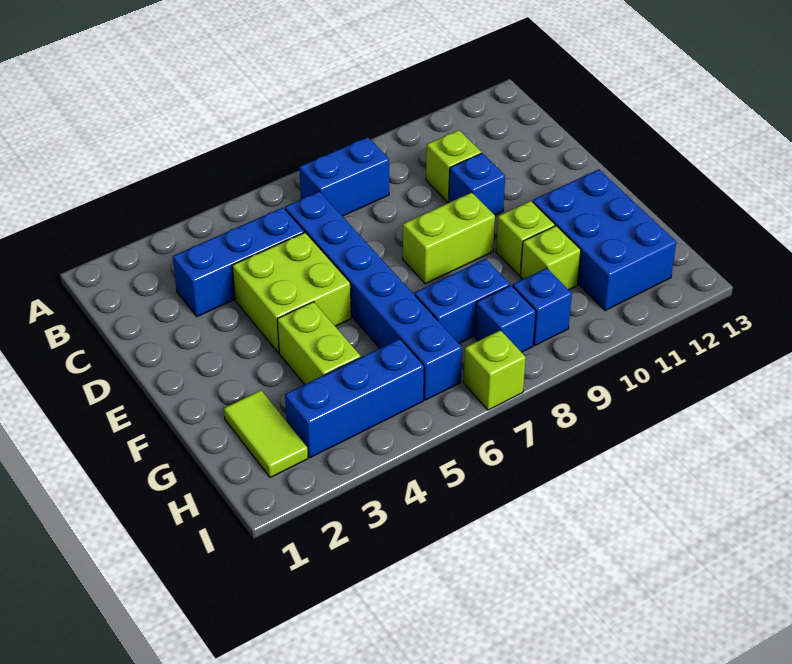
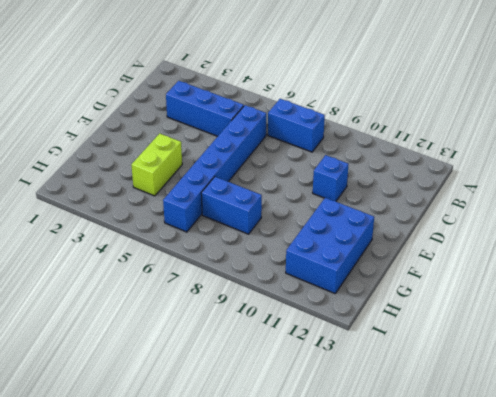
none -> lime brick C10 level 1
none -> lime brick D4:E5 level 1
none -> lime brick E8:E9 level 1

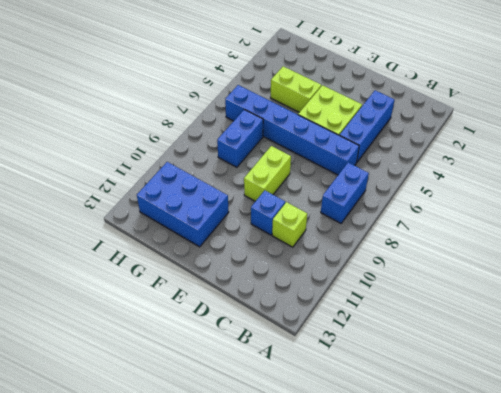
none -> lime brick F10 level 1
none -> lime tile G2:H2 level 1
none -> lime brick G10 level 1

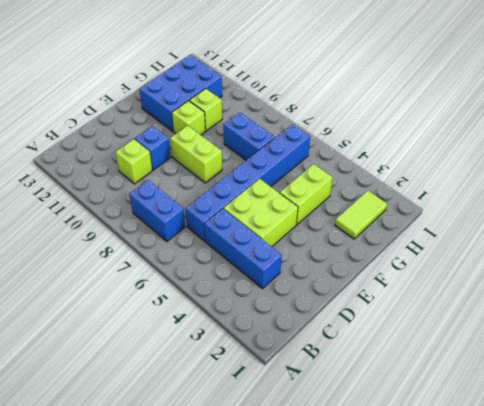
none -> blue brick H3:H5 level 1
none -> blue brick H8 level 1
none -> blue brick H9 level 1

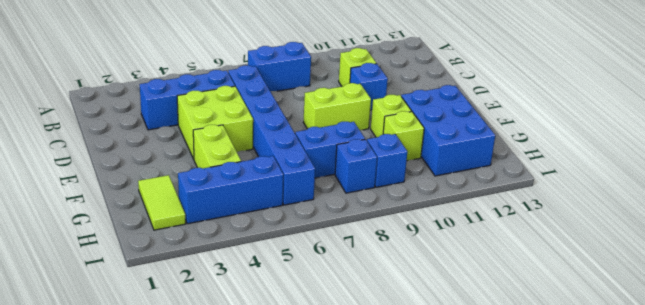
none -> lime brick I7 level 1

